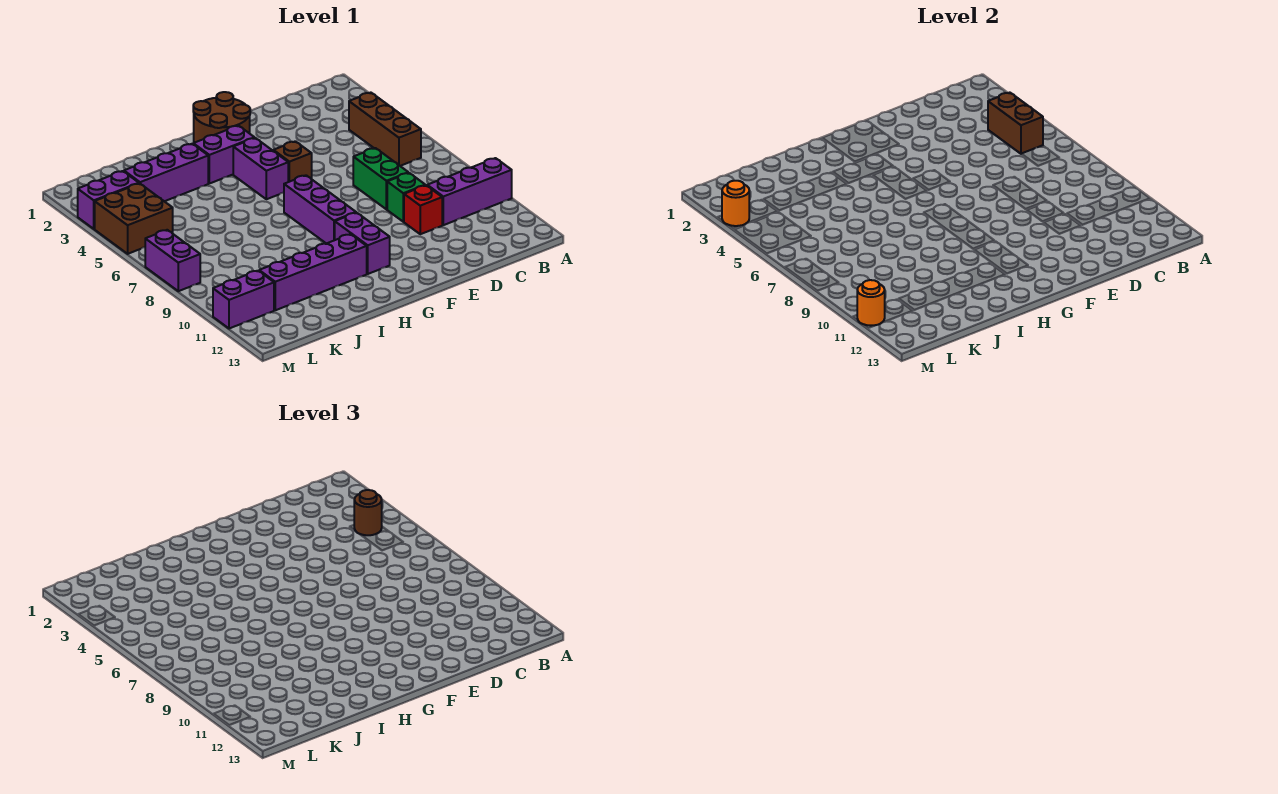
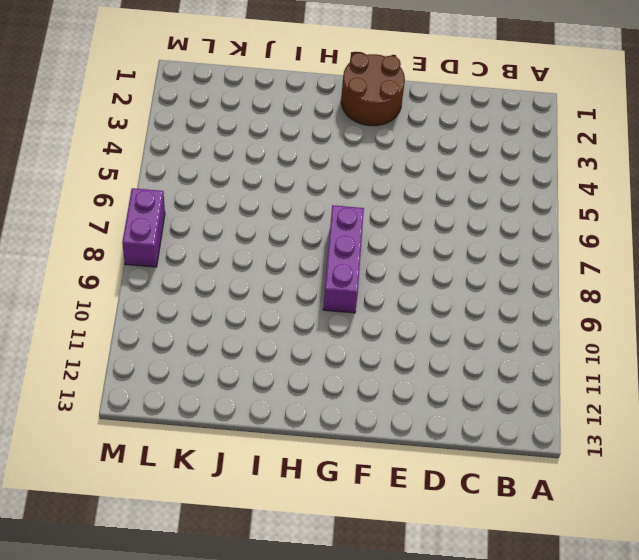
none -> purple brick A10:C10 level 1
none -> brown brick B4:B6 level 1
none -> green brick D7:D8 level 1

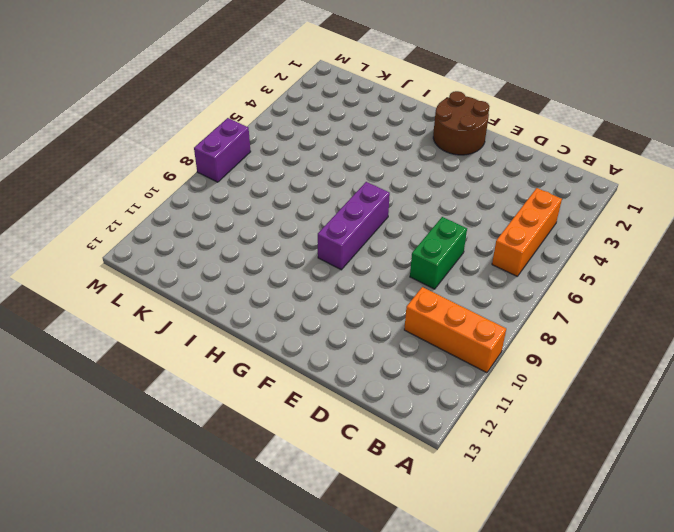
orange brick A10:C10 level 1 -> purple brick A10:C10 level 1
orange brick B4:B6 level 1 -> brown brick B4:B6 level 1
none -> green brick D9 level 1
none -> red brick D10 level 1
none -> brown brick F5 level 1

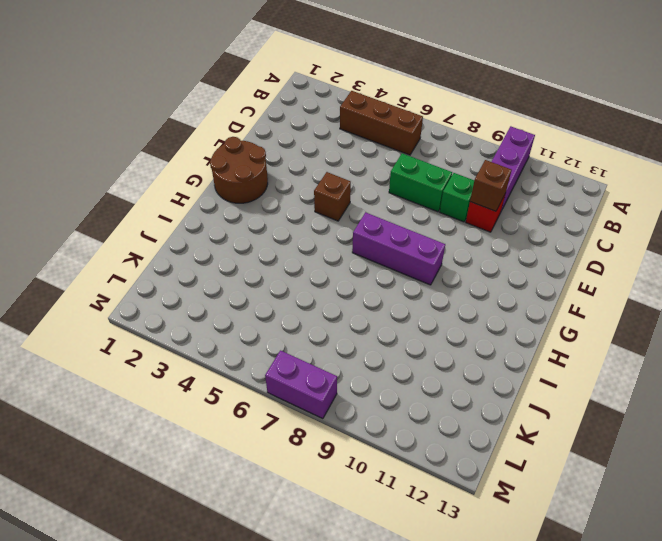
brown brick D10 level 2 -> none
none -> purple brick G3:H3 level 1
none -> purple brick G4:G5 level 1
none -> purple brick G10:G11 level 1

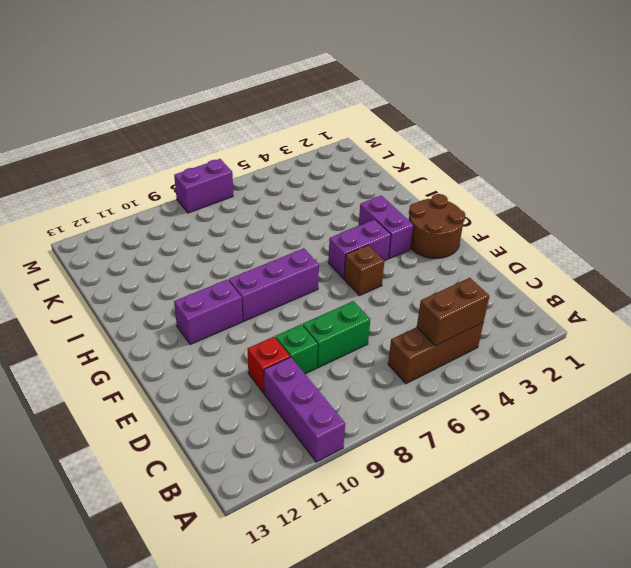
none -> purple brick H11:K11 level 1
none -> purple brick I3:K3 level 1
none -> purple brick L3:M3 level 1

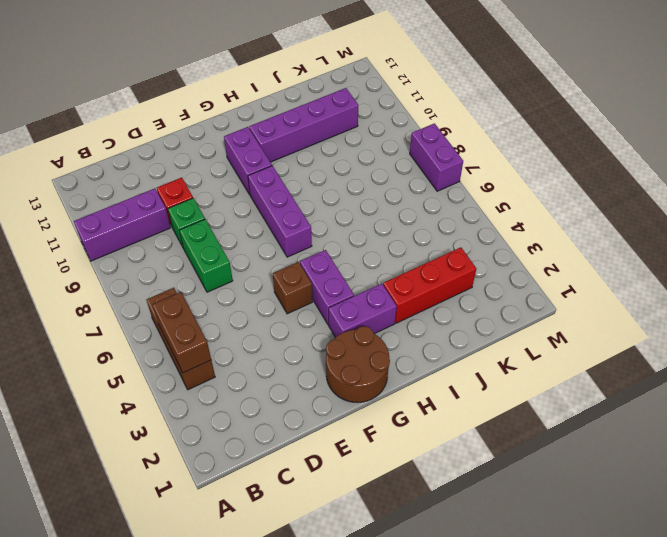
red brick I3:K3 level 1 -> purple brick I3:K3 level 1
none -> purple brick L3:M3 level 1
none -> brown brick L4:M5 level 1
none -> purple brick L11:M11 level 1

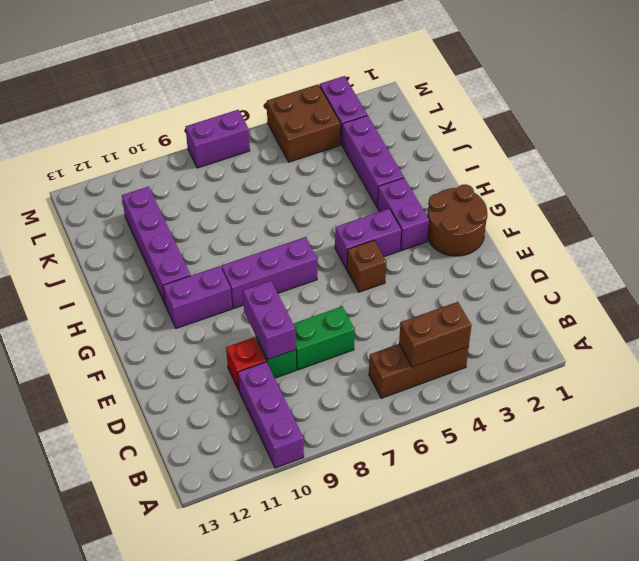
purple brick D9:E9 level 2 -> purple brick L11:M11 level 1
none -> orange round brick M3 level 2
none -> orange round brick M11 level 2
none -> brown round brick B4 level 3

